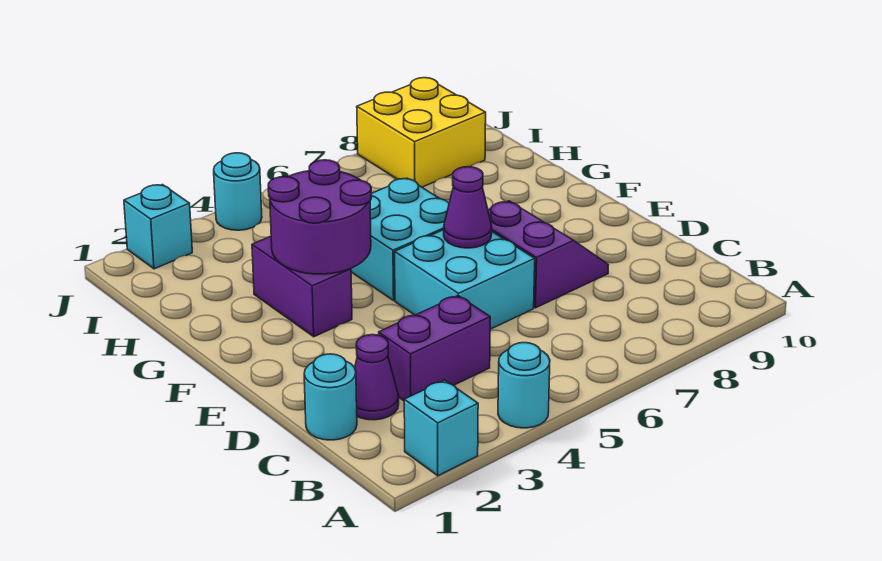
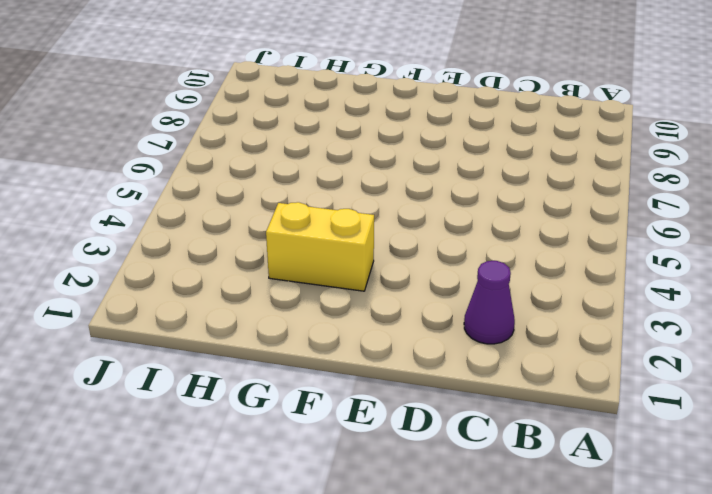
yellow brick F3:G3 level 1 -> purple brick F3:G3 level 1
none -> cyan brick A2 level 1
none -> cyan round brick A4 level 1
none -> cyan round brick C1 level 1

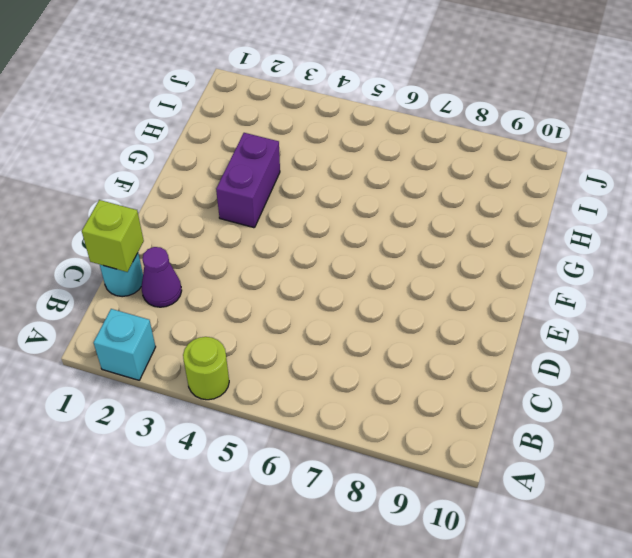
lime round brick A4 level 1 -> cyan round brick A4 level 1
lime brick C1 level 2 -> none
none -> purple brick C3:C4 level 1
none -> cyan brick D5:E6 level 1
none -> purple slope D7:E8 level 1 top 7

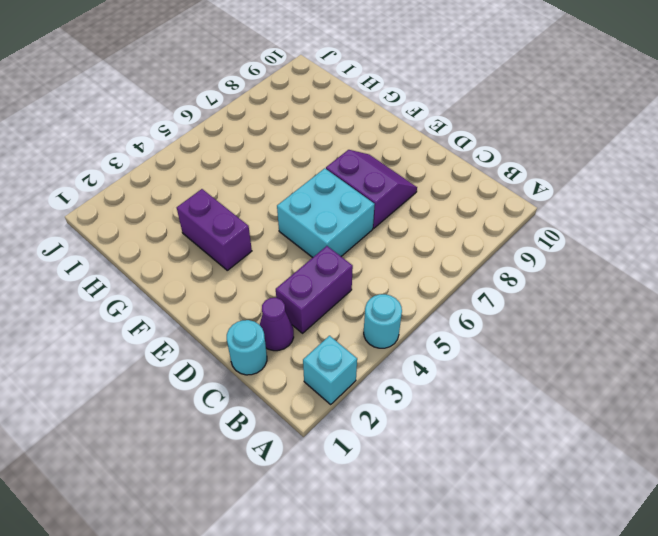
none -> cyan brick F5:G6 level 1
none -> yellow brick I8:J9 level 1
none -> cyan brick J2 level 1

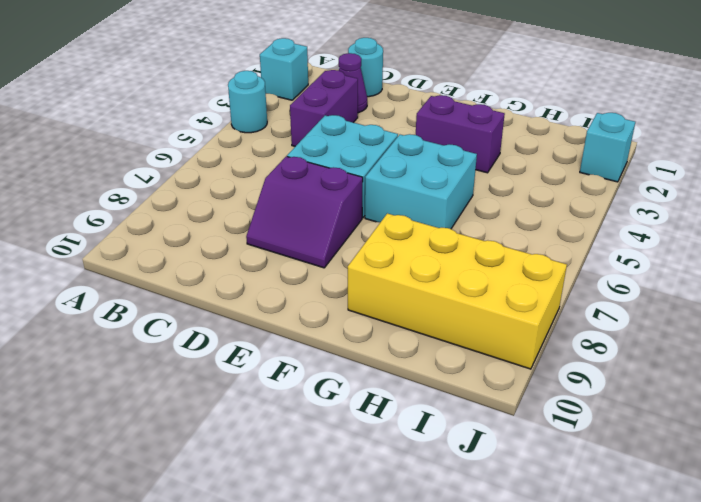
yellow brick G8:J9 level 1 -> yellow brick I8:J9 level 1
none -> cyan round brick J4 level 1
none -> purple cone E6 level 2
none -> purple round brick F3:G4 level 2

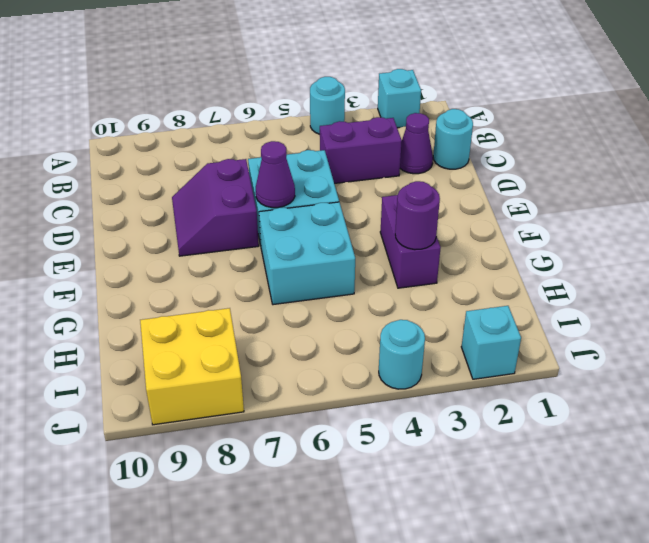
purple round brick G3 level 2 -> purple round brick F3:G4 level 2

